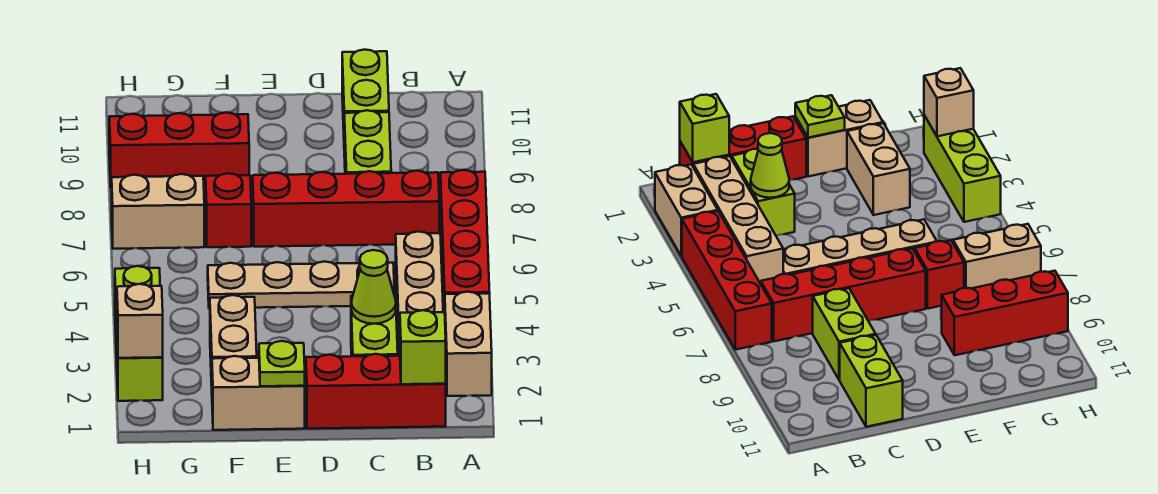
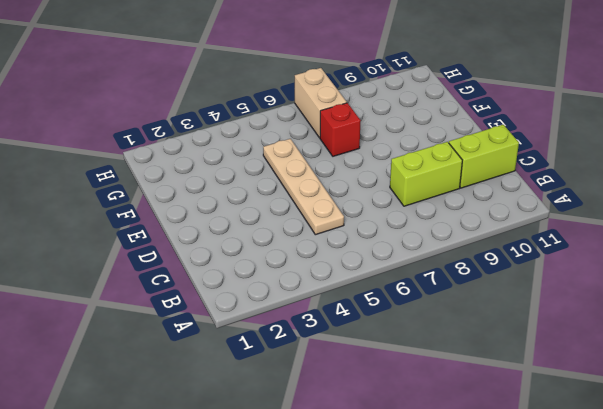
none -> tan brick A2:A3 level 1
none -> red brick A4:A7 level 1
none -> red brick B1:D1 level 1

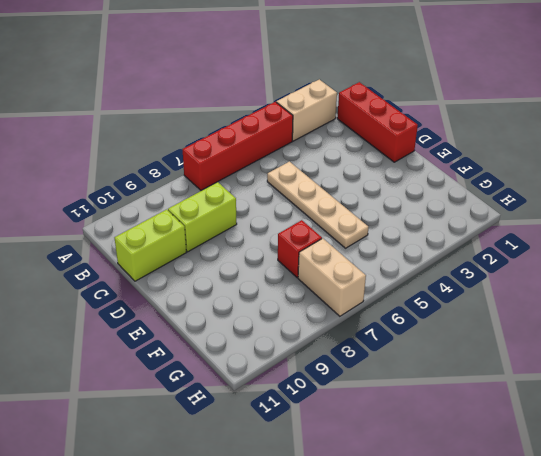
none -> tan brick B2:B5 level 1
none -> red brick B7:E7 level 1
none -> lime brick C2:C3 level 1

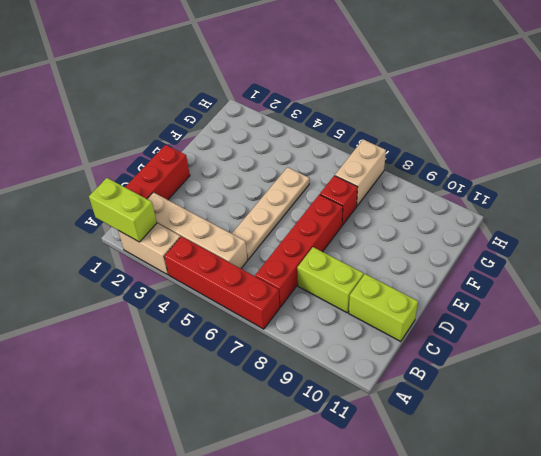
lime brick A1:A2 level 2 -> lime brick C2:C3 level 1
none -> tan brick E1:F1 level 1
none -> tan brick F2:F3 level 1
none -> red brick F9:H9 level 1

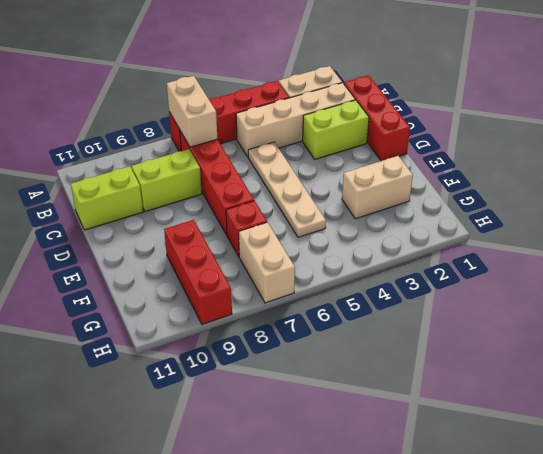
tan brick A7:B7 level 2 -> tan brick E1:F1 level 1
none -> lime brick H2:H4 level 1
none -> lime brick B1 level 2
none -> lime cone C3 level 2

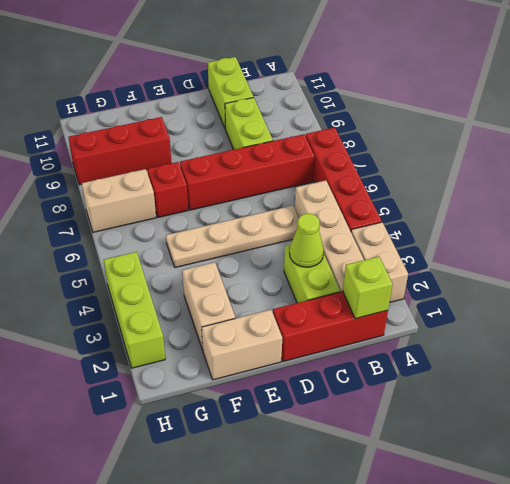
none -> lime plate E1 level 2
none -> tan brick H2 level 2

